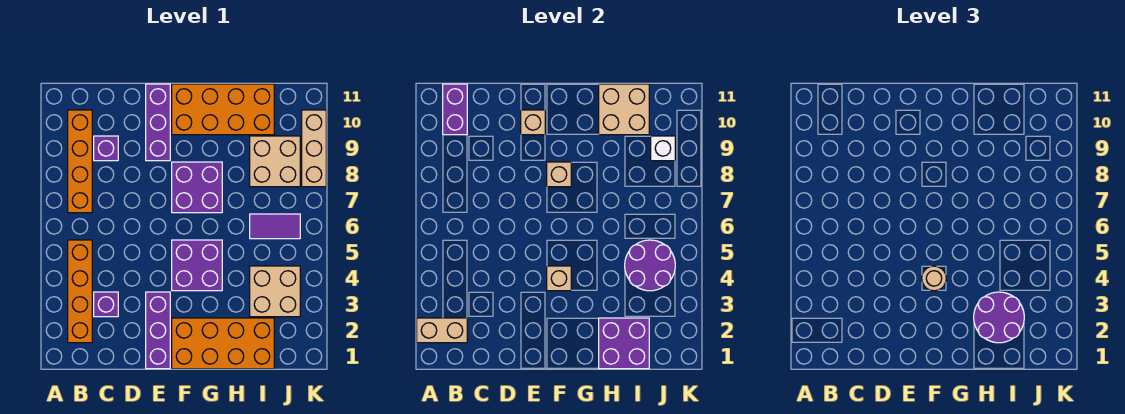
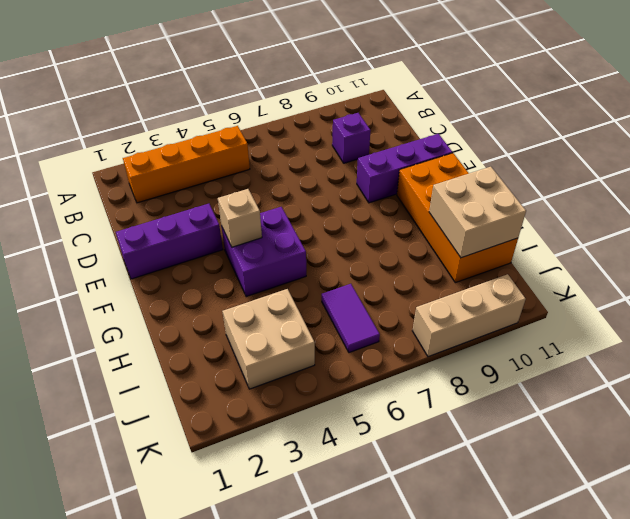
none -> orange brick B7:B10 level 1
none -> purple brick C3 level 1
none -> orange brick F1:I2 level 1

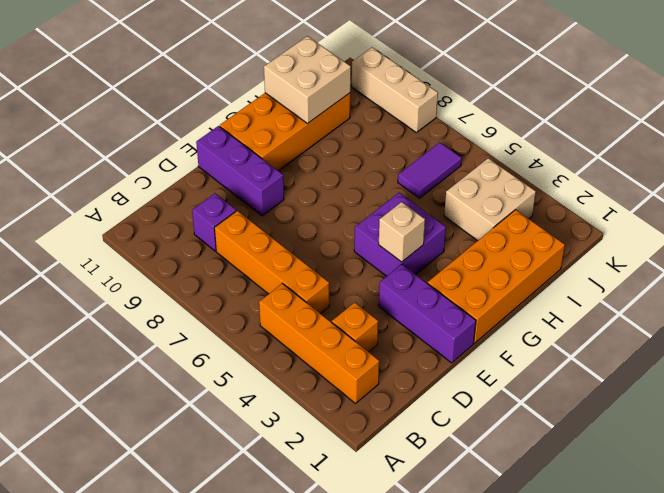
orange brick C3 level 1 -> purple brick C3 level 1
orange brick C5:C8 level 1 -> orange brick B7:B10 level 1
none -> purple brick F7:G8 level 1
none -> tan brick I8:J9 level 1
none -> tan brick A2:B2 level 2

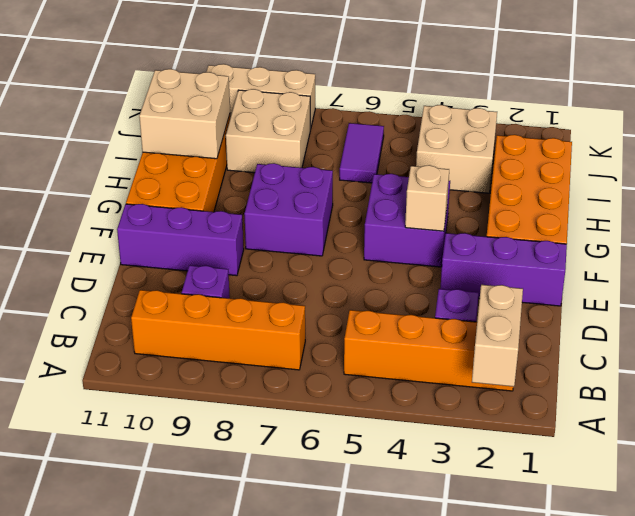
none -> purple brick B10:B11 level 2
none -> tan brick E10 level 2
none -> tan brick F8 level 2

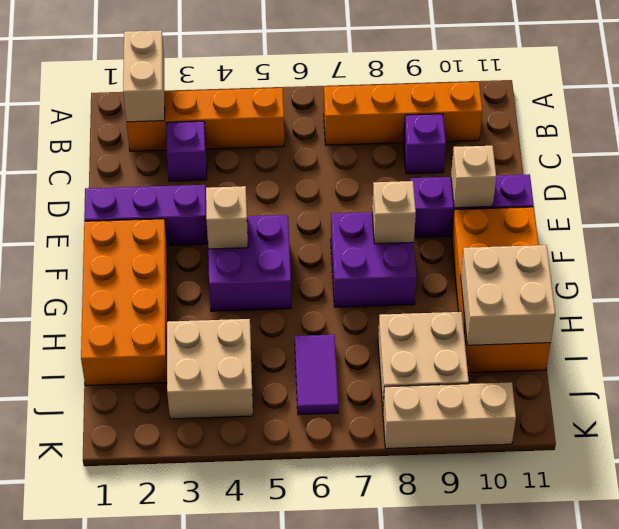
none -> purple brick B10:B11 level 2
none -> purple brick H1:I2 level 2
none -> purple round brick I4:J5 level 2

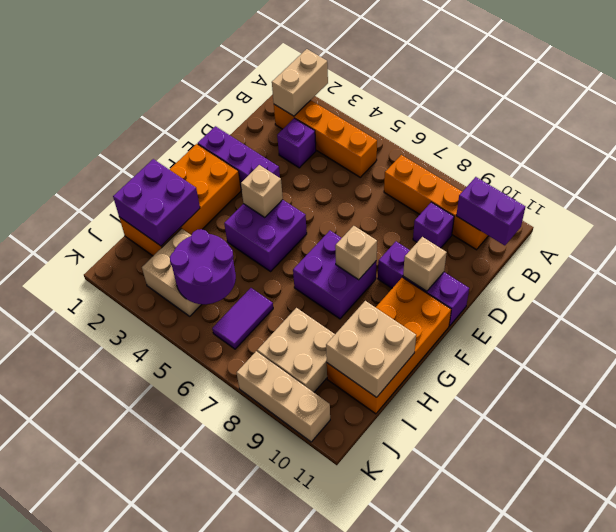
none -> white brick J9 level 2
none -> tan round brick F4 level 3
none -> purple round brick H2:I3 level 3

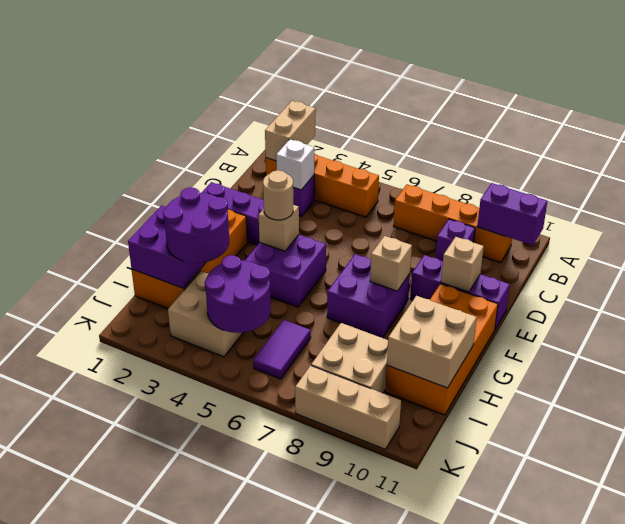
white brick C3 level 2 -> white brick J9 level 2

